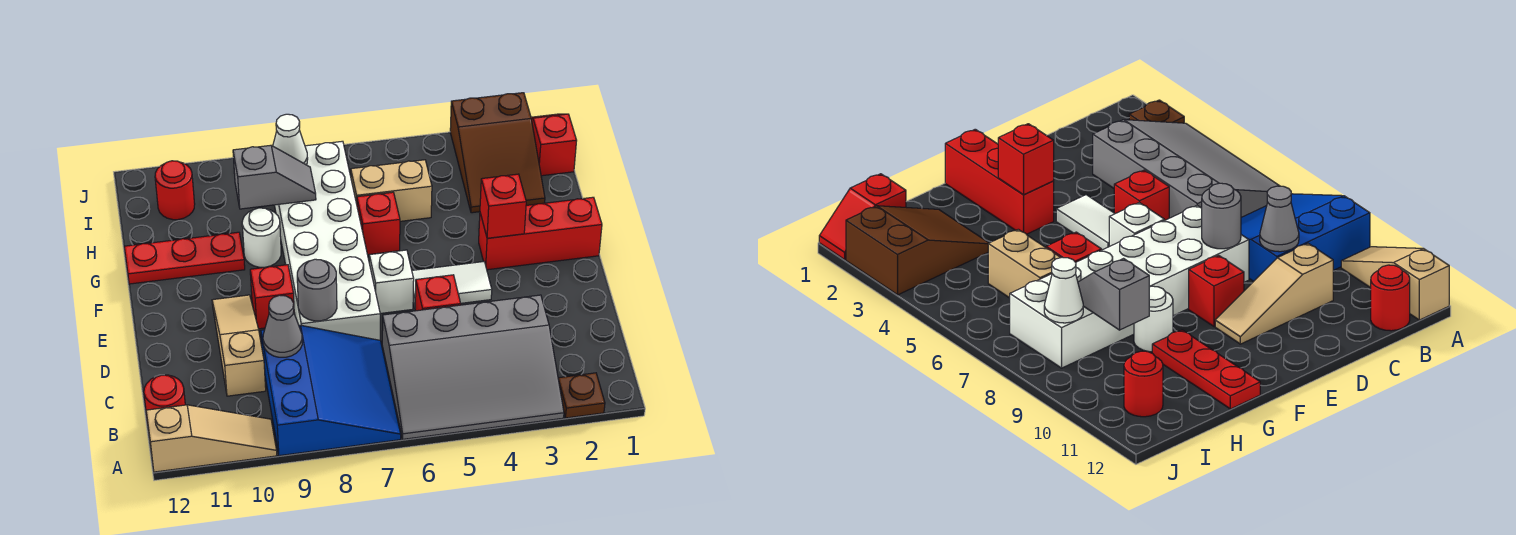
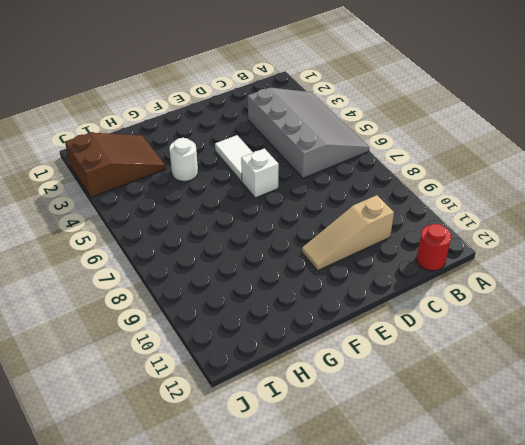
white round brick G4 level 1 -> white round brick G9 level 1
none -> brown plate A2 level 1
none -> blue slope A7:C9 level 1 top 9
none -> tan slope A10:A12 level 1 top 12

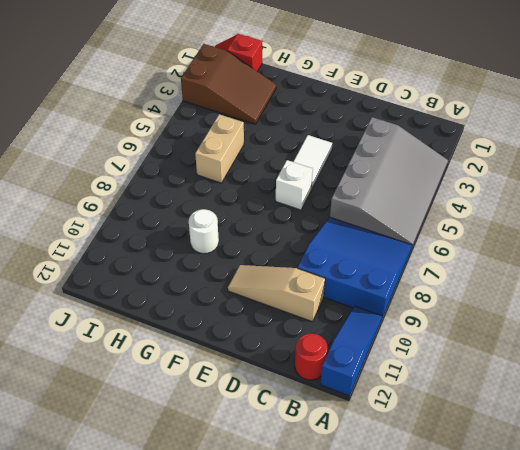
blue slope A10:A12 level 1 top 12 -> tan slope A10:A12 level 1 top 12
none -> brown plate A2 level 1
none -> red brick D5 level 1
none -> white brick D7:I8 level 1

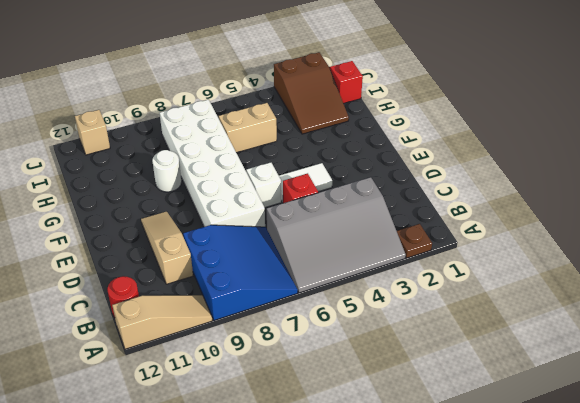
tan brick J11 level 1 -> none
none -> red brick E9 level 1
none -> red brick F1:F3 level 1
none -> red brick G6 level 1

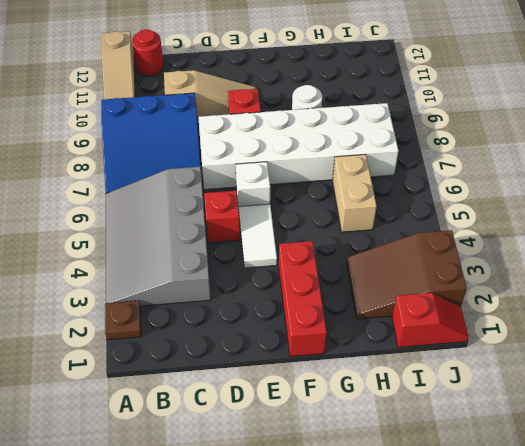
none -> red brick G6 level 1
none -> red plate G10:G12 level 1
none -> red round brick I11 level 1

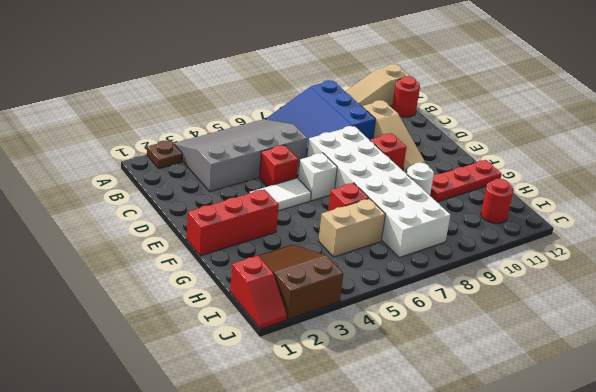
none -> grey cone C9 level 2
none -> grey round brick D8 level 2
none -> red brick F3 level 2

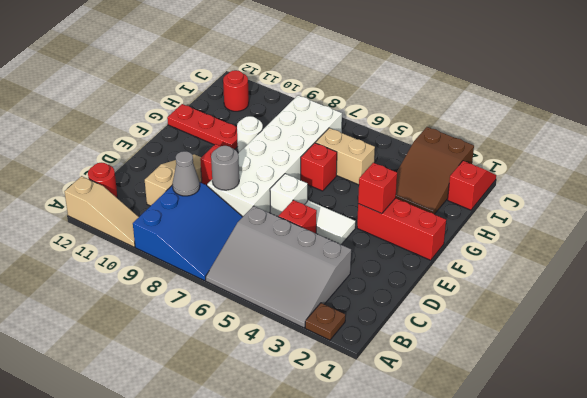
none -> grey slope H8:H9 level 2 top 9
none -> white cone I8 level 2

